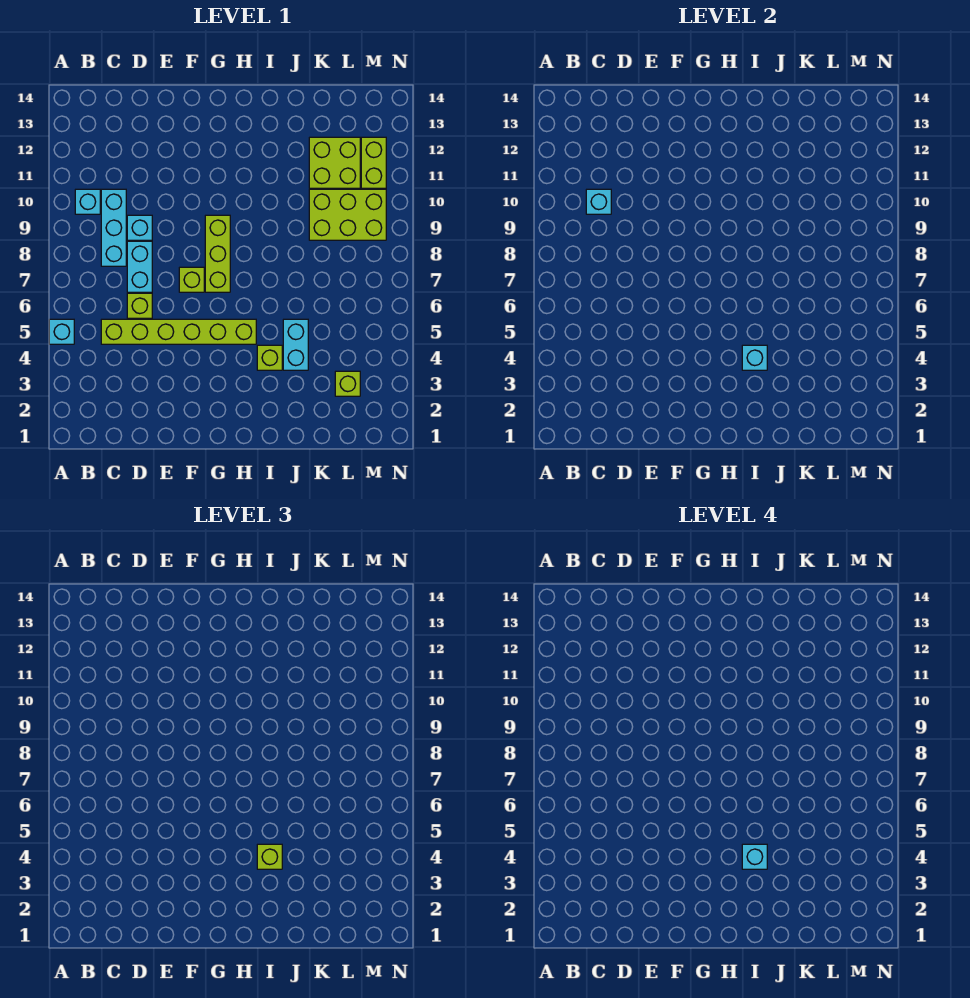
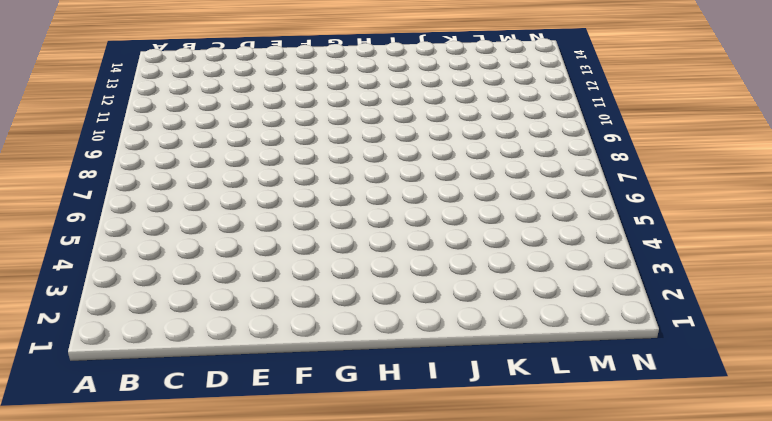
none -> cyan brick A5 level 1
none -> cyan brick B10 level 1
none -> lime brick C5:H5 level 1

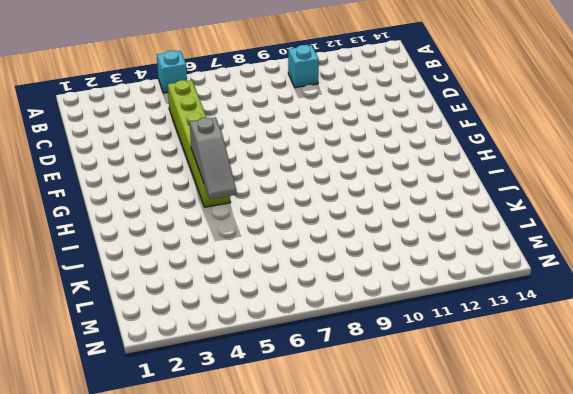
grey slope G5:I5 level 2 top G -> none
none -> cyan brick C8:C10 level 1
none -> lime brick D6 level 1
none -> cyan brick D7:D8 level 1

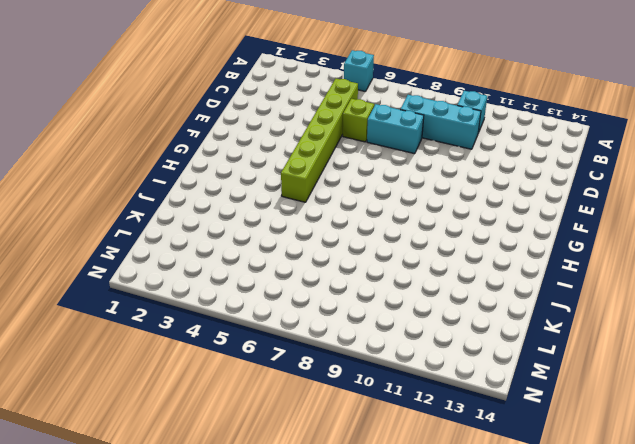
none -> cyan brick D9 level 1
none -> lime brick F7 level 1
none -> lime brick G7:G9 level 1

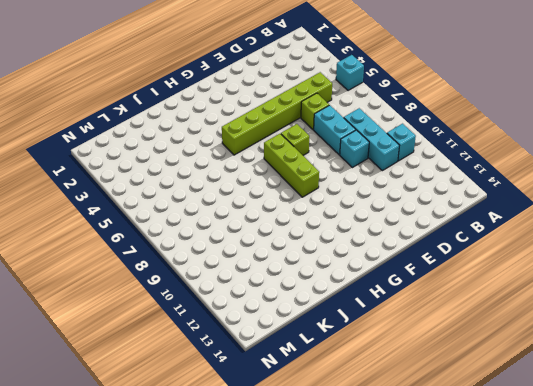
none -> lime brick I4 level 1
none -> cyan brick J4:J5 level 1
none -> lime brick K9:M10 level 1

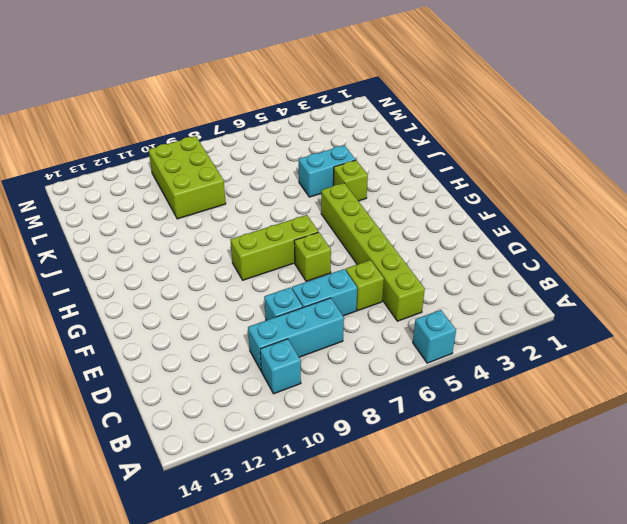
none -> lime brick K11:L12 level 1
none -> lime brick L3 level 1
none -> lime brick M11:M12 level 1

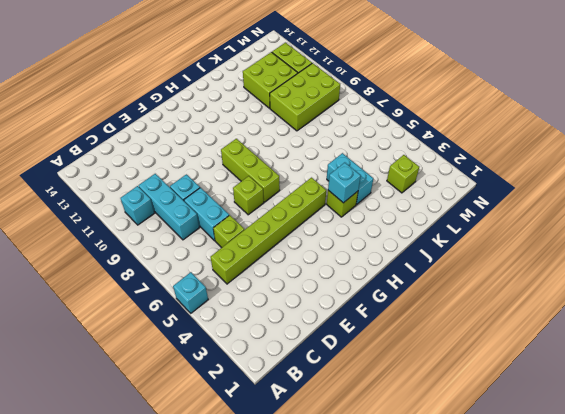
none -> cyan brick C10 level 2
none -> lime brick I4 level 3
none -> cyan brick I4 level 4

